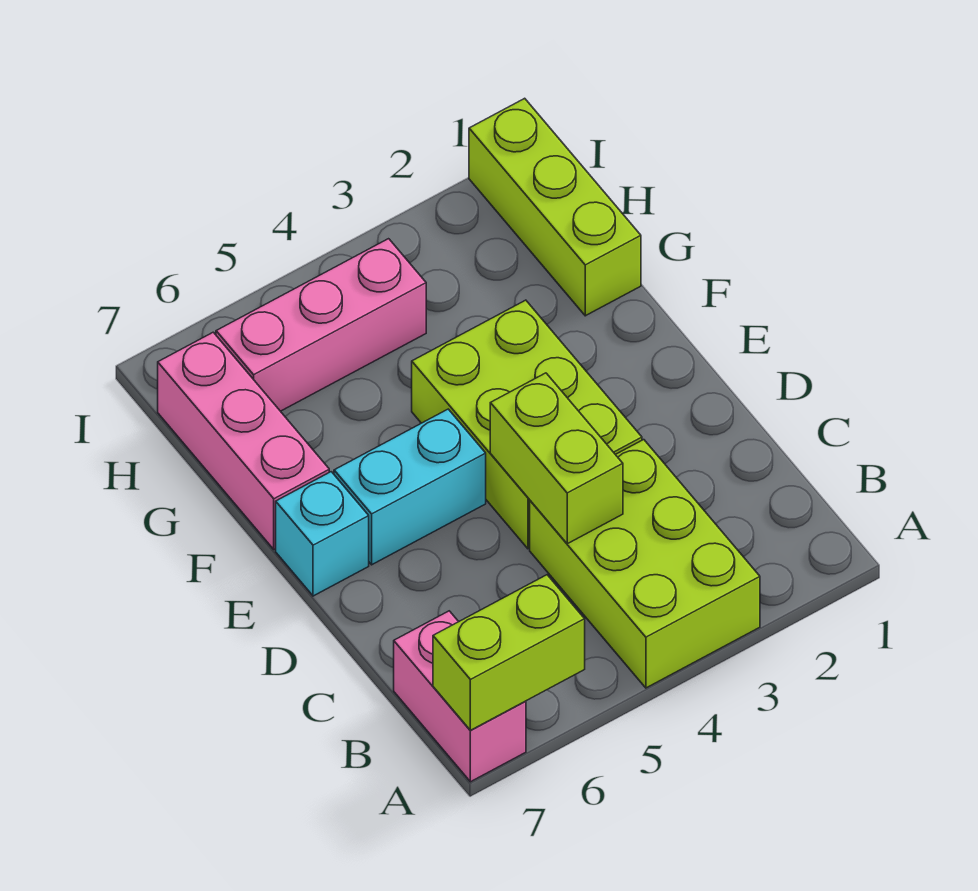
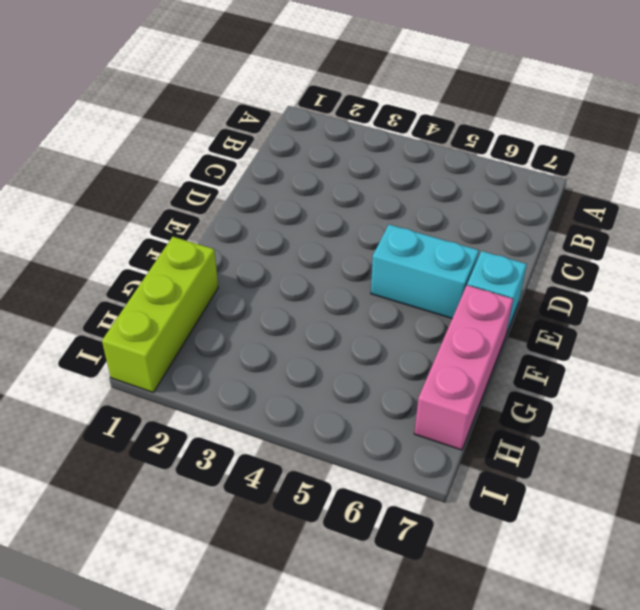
none -> lime brick A3:C4 level 1
none -> pink brick A7:B7 level 1

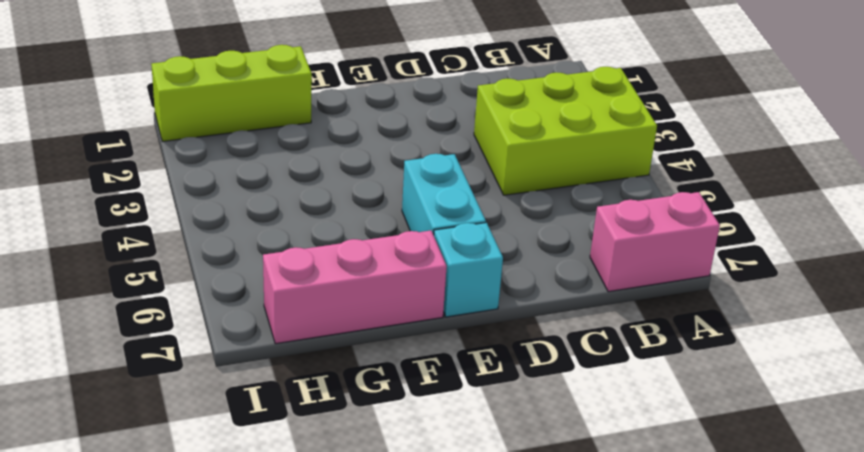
none -> lime brick D3:F4 level 1
none -> pink brick H4:H6 level 1

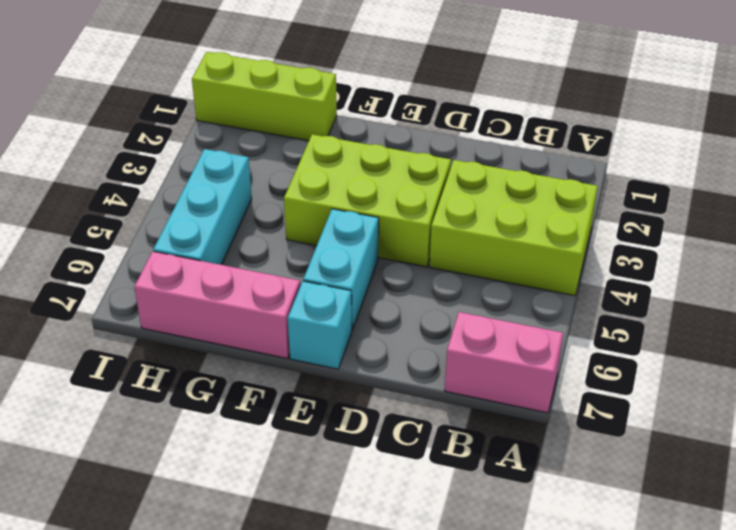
cyan brick H4:H6 level 1 -> pink brick H4:H6 level 1
none -> lime brick A6:A7 level 2
none -> lime brick C4:D4 level 2

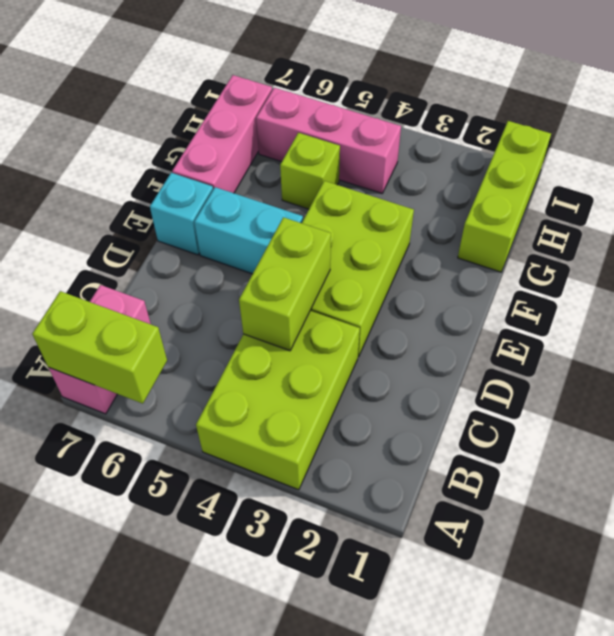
lime brick G5 level 1 -> none

